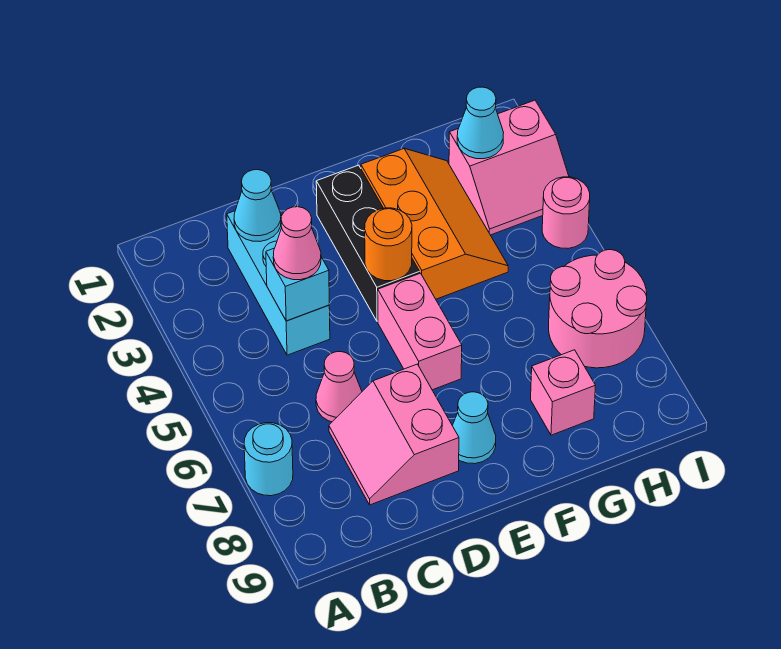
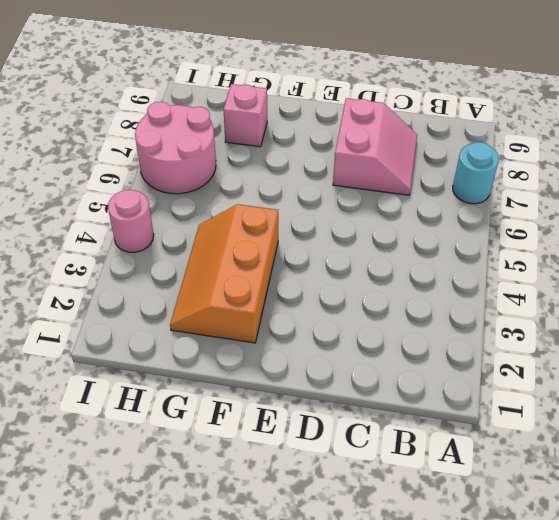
none -> cyan brick C2:C4 level 1
none -> pink cone C6 level 1
none -> black brick E2:E4 level 1

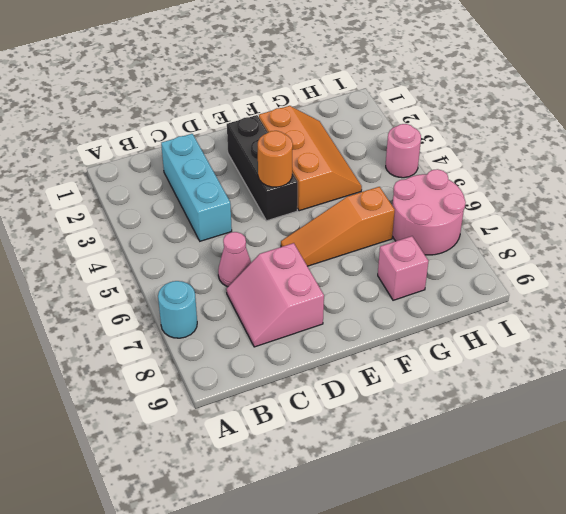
orange slope E6:G6 level 1 top G -> pink brick E5:E6 level 1
none -> cyan cone E8 level 1
none -> pink slope H2:I3 level 1 top 2
none -> cyan cone C2 level 2

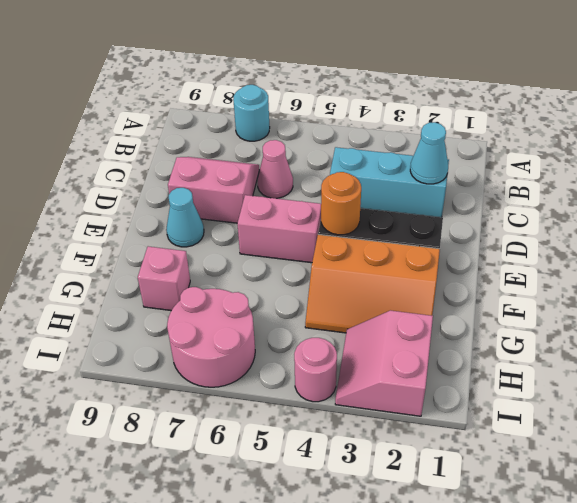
none -> cyan brick C4 level 2
none -> cyan cone H2 level 2
none -> pink cone C4 level 3

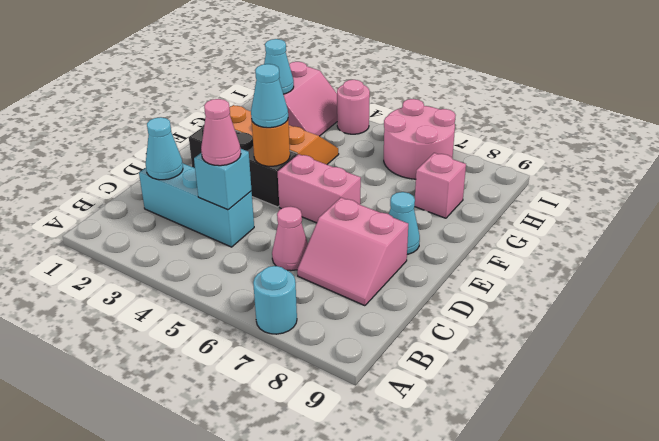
cyan cone E4 level 3 -> none

